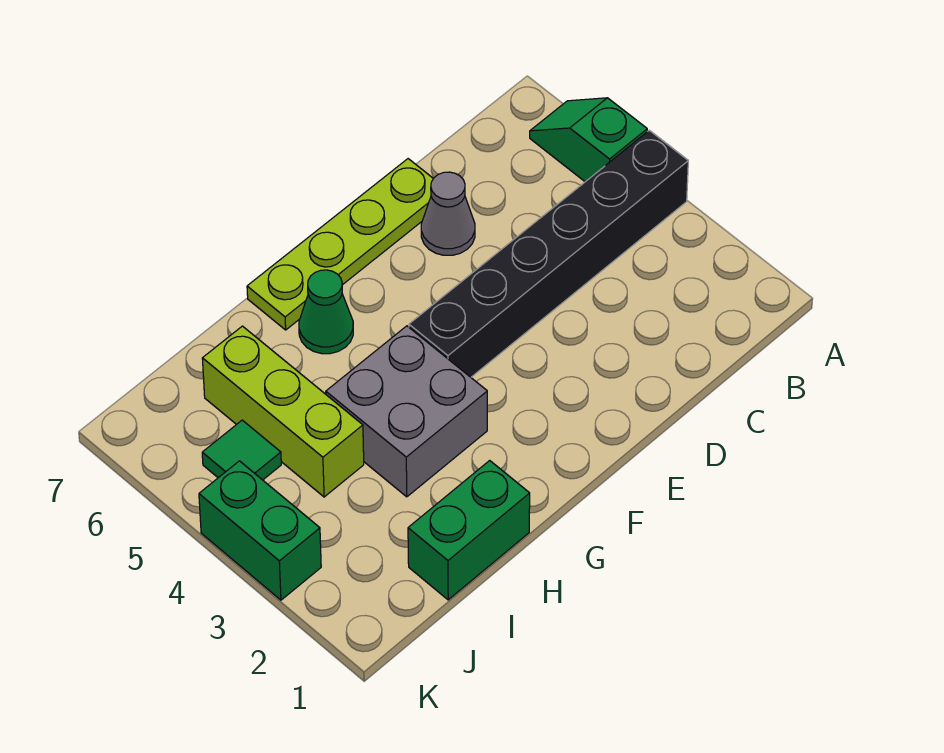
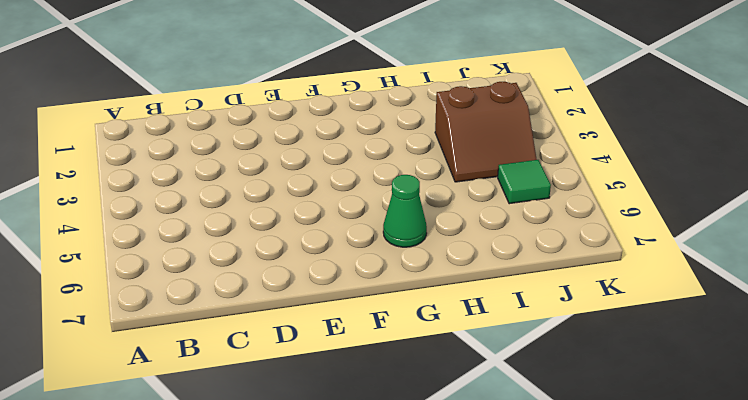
brown slope I3:J4 level 1 top 3 -> lime brick I4:I6 level 1
none -> black brick A4:F4 level 1
none -> green slope A5:A6 level 1 top 5

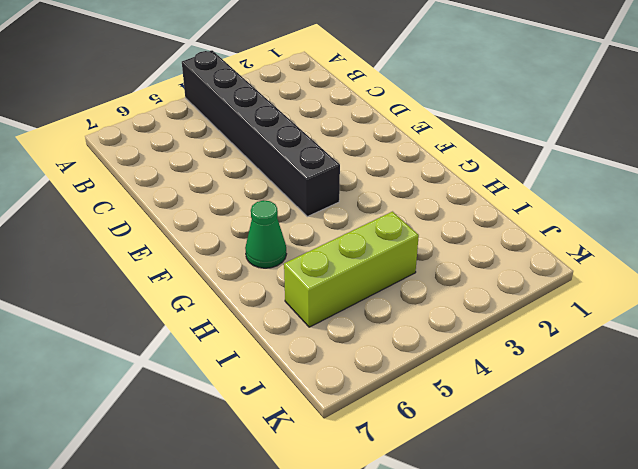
none -> green slope A5:A6 level 1 top 5
none -> grey cone D6 level 1

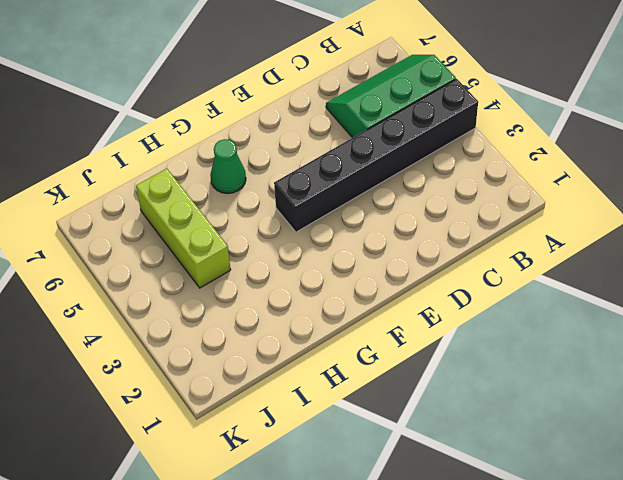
green slope A5:C6 level 1 top 5 -> green slope A5:A6 level 1 top 5
none -> grey cone D6 level 1
none -> lime plate D7:G7 level 1

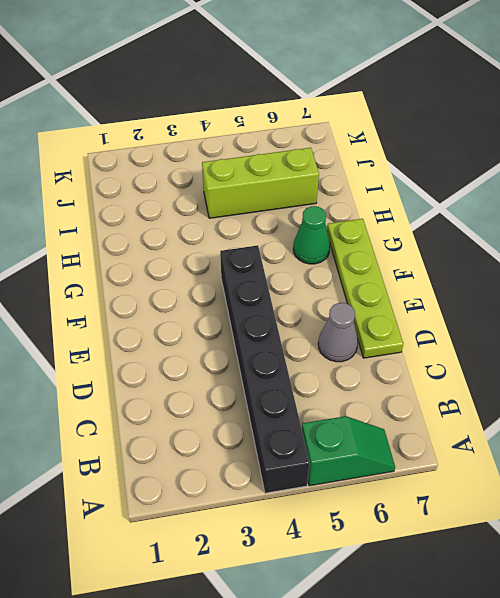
none -> grey brick G3:H4 level 1
none -> green brick H1:I1 level 1

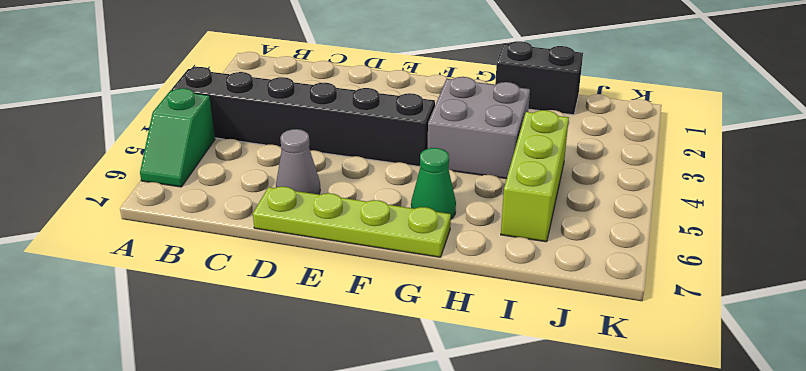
black brick H1:I1 level 1 -> green brick H1:I1 level 1
none -> green tile J5 level 1
none -> green brick K3:K4 level 1

